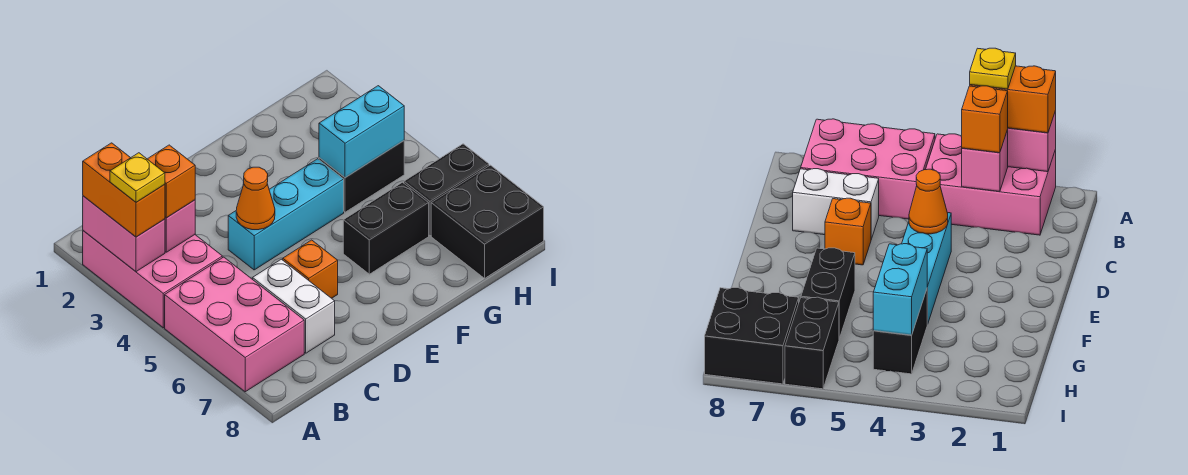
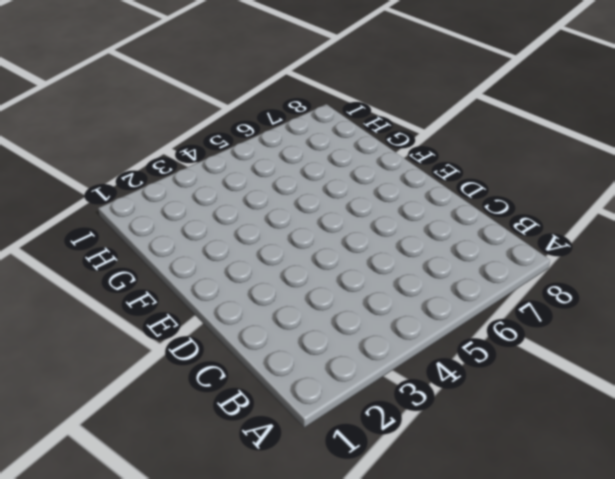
none -> pink brick A2:B4 level 1
none -> pink brick A5:B7 level 1
none -> white brick C6:C7 level 1

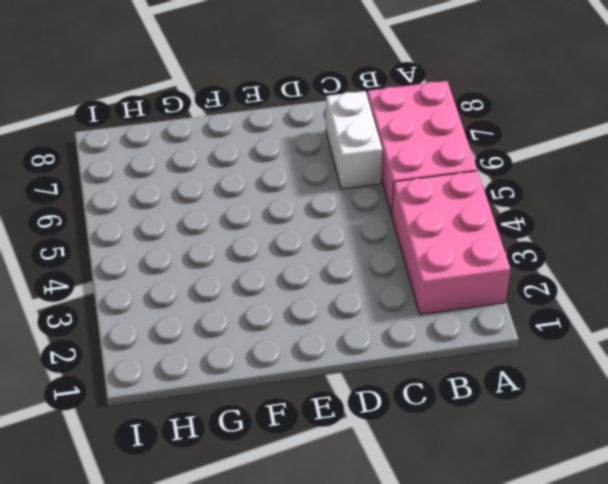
none -> cyan brick D4:F4 level 1
none -> orange brick D6 level 1
none -> black brick F6:G6 level 1

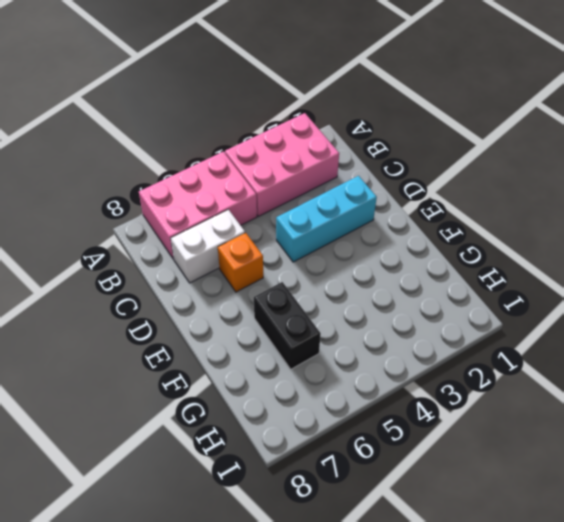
cyan brick D2:D4 level 1 -> cyan brick D4:F4 level 1
none -> black brick G4:H4 level 1
none -> black brick H6:I6 level 1
none -> black brick H7:I8 level 1

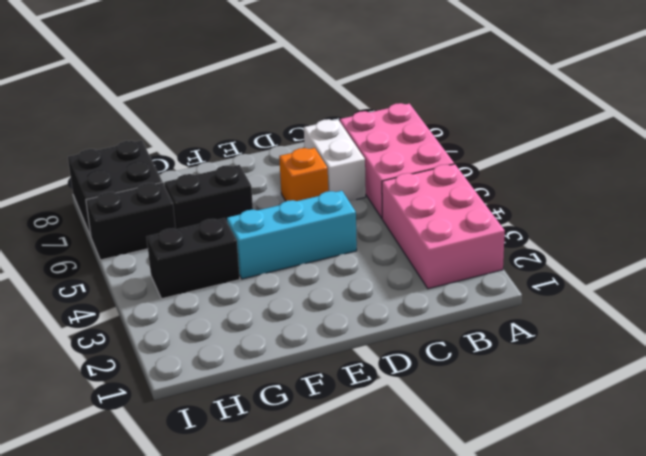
none -> pink brick A2:A3 level 2
none -> pink brick B3 level 2
none -> orange cone D4 level 2

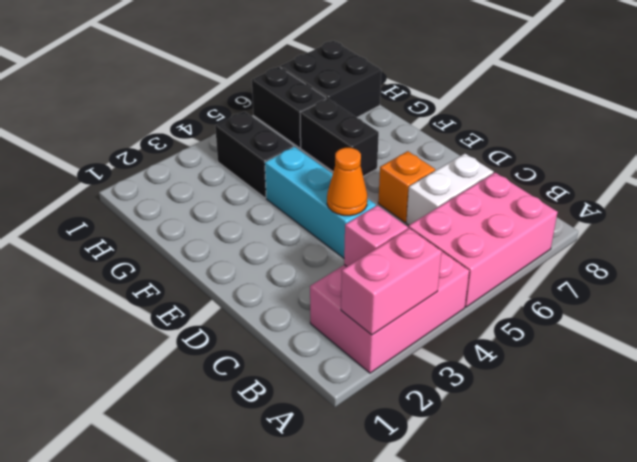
none -> cyan brick G4:H4 level 2
none -> orange brick A2:A3 level 3
none -> orange brick B3 level 3

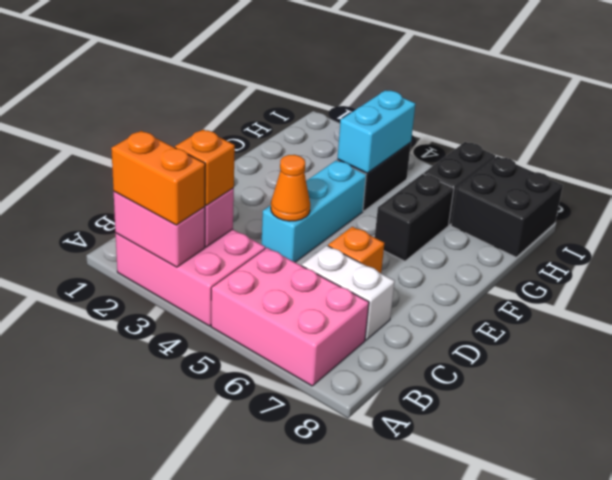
none -> yellow plate A3 level 4

